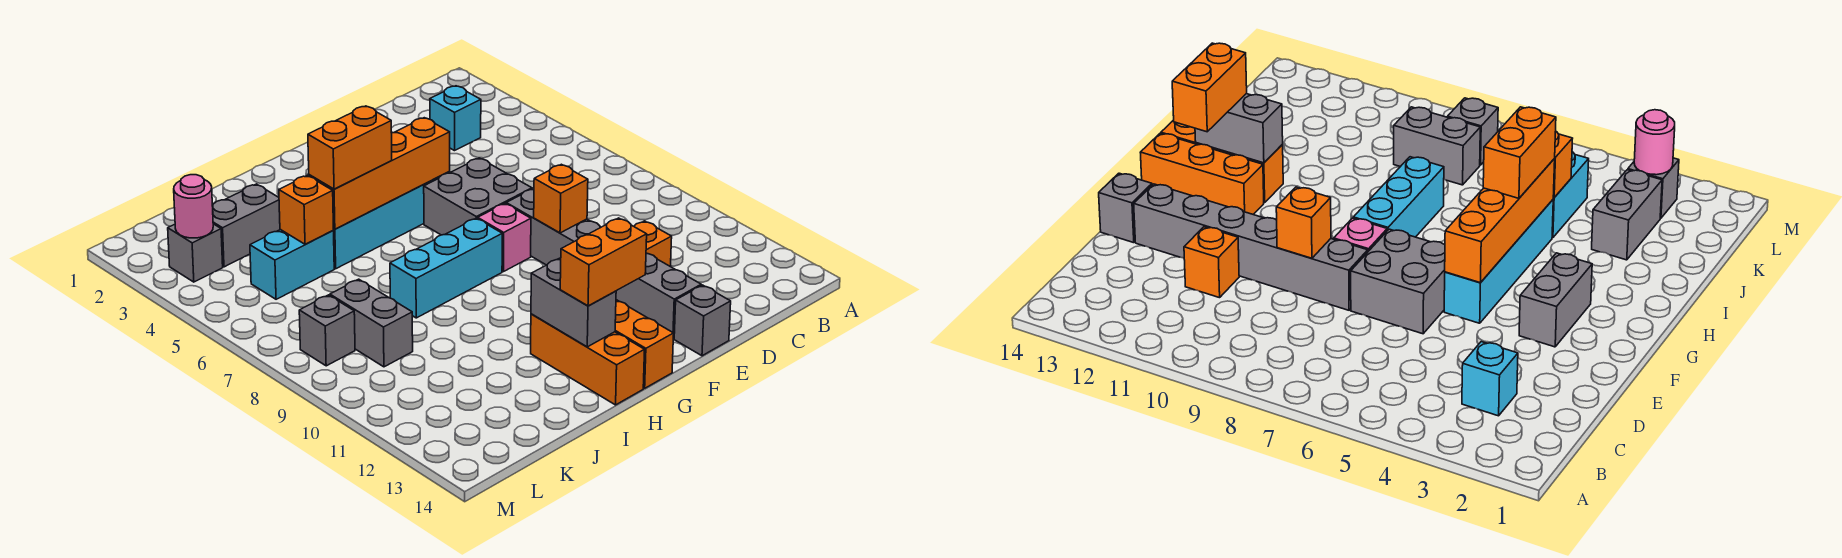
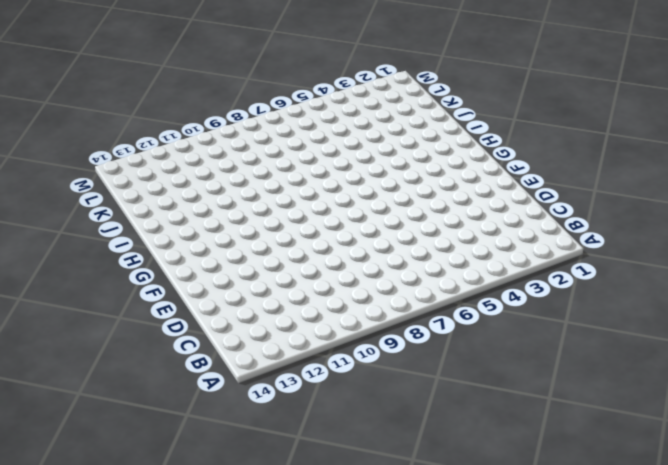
none -> cyan brick C3 level 1
none -> orange brick D11 level 1
none -> grey brick E6:F7 level 1

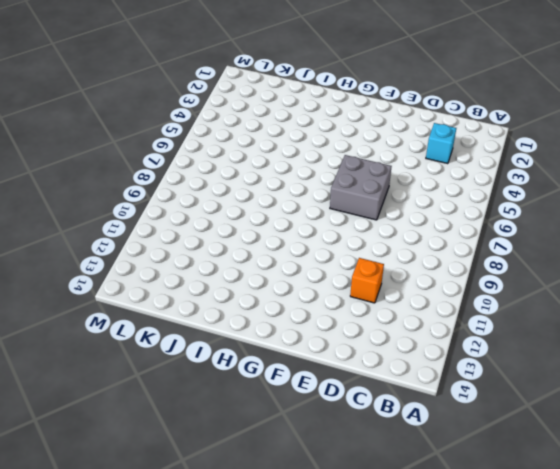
none -> grey brick E8:E13 level 1
none -> grey brick E14 level 1
none -> grey brick F3:G3 level 1

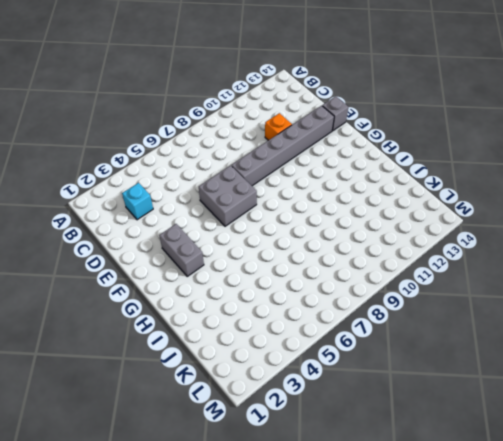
none -> cyan brick F5:I5 level 1
none -> pink brick F8 level 1
none -> cyan brick G8:I8 level 1

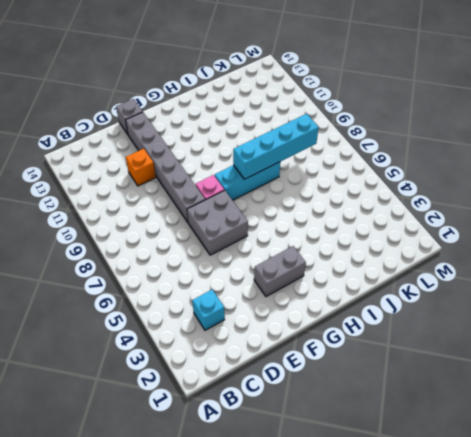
cyan brick H8:K8 level 2 -> cyan brick F5:I5 level 1
none -> orange brick G12:G14 level 1
none -> orange brick H12:H14 level 1
none -> grey brick J3:K3 level 1

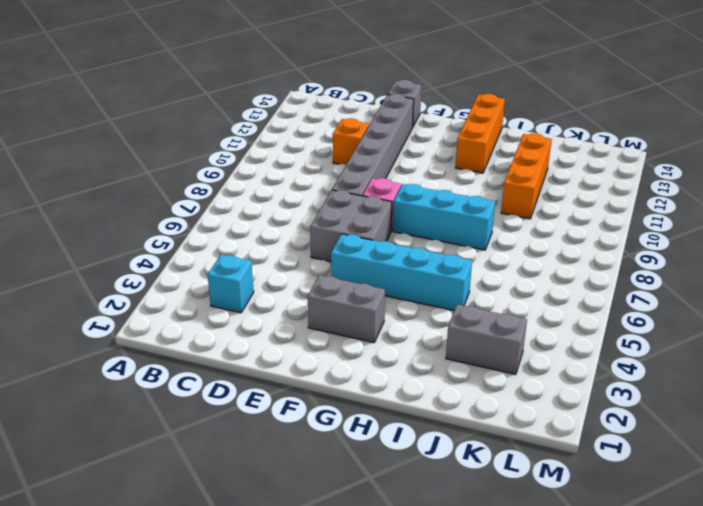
orange brick J10:J12 level 1 -> orange brick G12:G14 level 1
none -> cyan brick J5:K5 level 1
none -> grey brick K8:K9 level 1
none -> grey brick L3 level 1

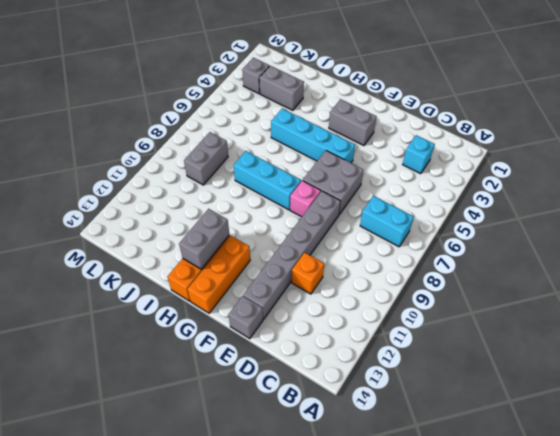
cyan brick B7:C7 level 1 -> cyan brick J5:K5 level 1
none -> grey brick L8 level 1
none -> orange brick E9 level 2
none -> orange brick F5:I5 level 2

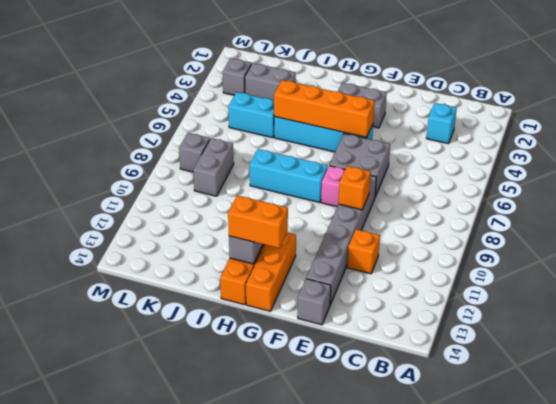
none -> orange brick J5 level 2
none -> pink round brick L3 level 2
none -> orange brick H5:I5 level 3

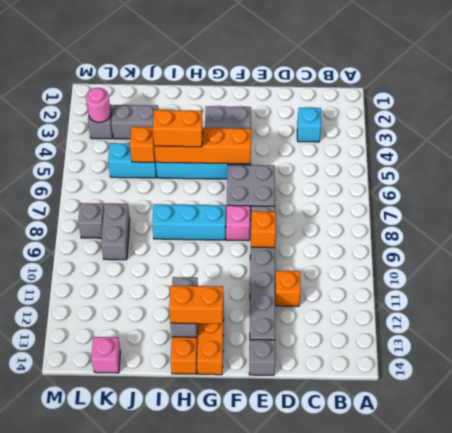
pink brick K14 level 1 -> none

